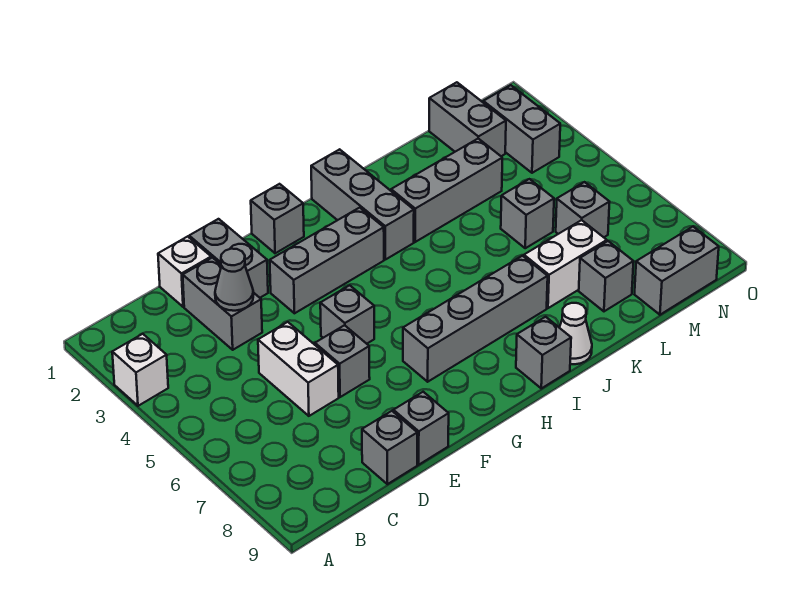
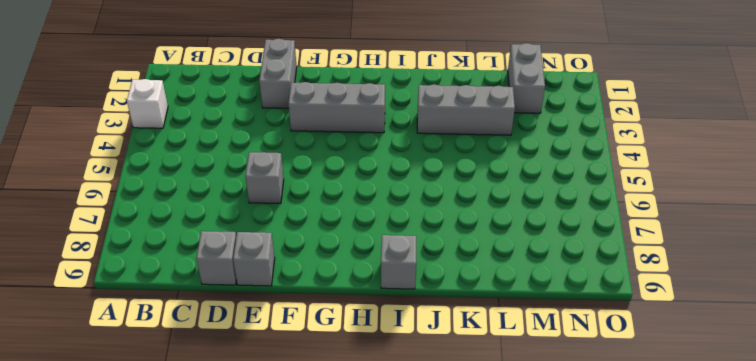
none -> white brick D1 level 1
none -> grey brick D2:D3 level 1
none -> white brick D5:D6 level 1

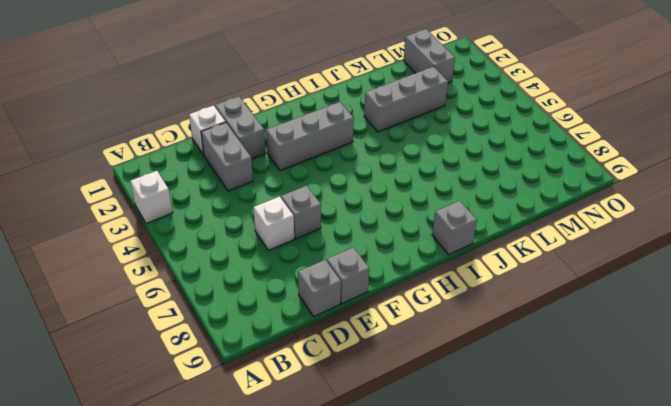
white brick D6 level 1 -> white brick D5:D6 level 1
none -> grey brick F5 level 1
none -> grey brick G1 level 1
none -> grey brick G7:J7 level 1

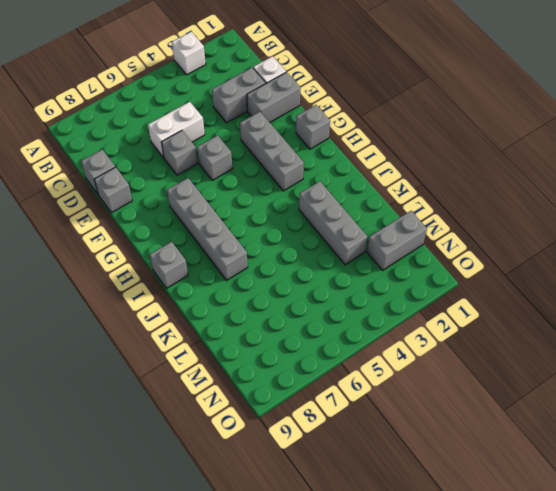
none -> grey brick I1:I3 level 1
none -> white cone J9 level 1
none -> white brick K7:L7 level 1

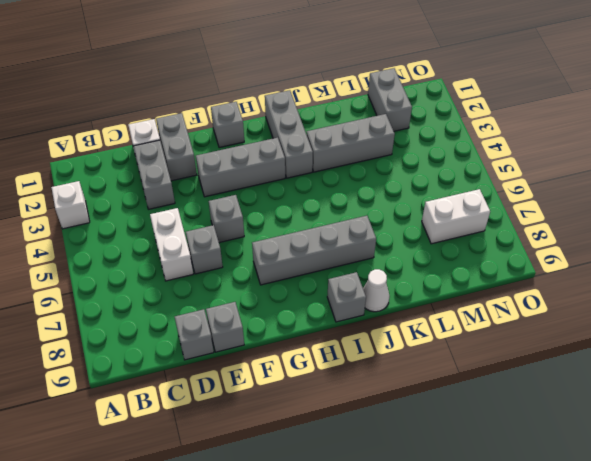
white brick M7:N7 level 1 -> white brick K7:L7 level 1
none -> grey brick L5 level 1
none -> grey brick L8 level 1
none -> grey brick M6 level 1

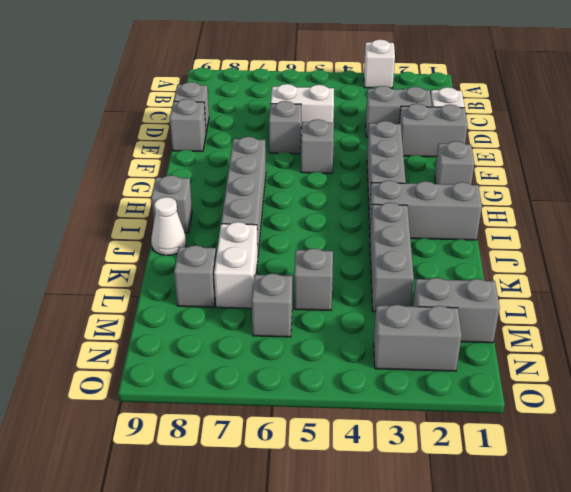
none -> grey brick M9:N9 level 1
none -> grey cone D3 level 2

